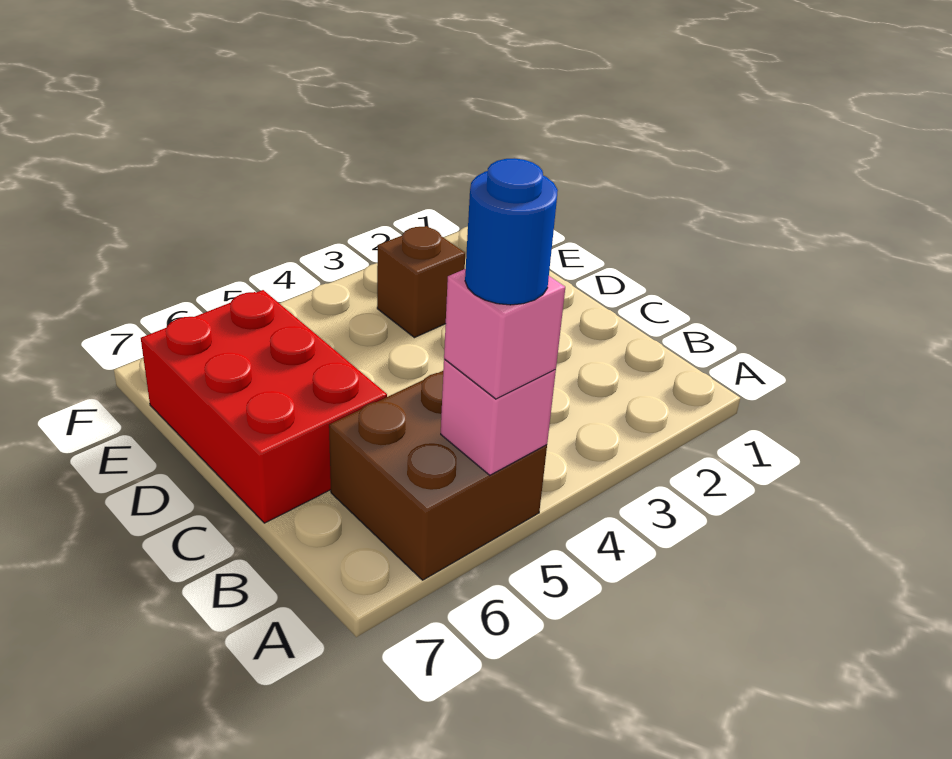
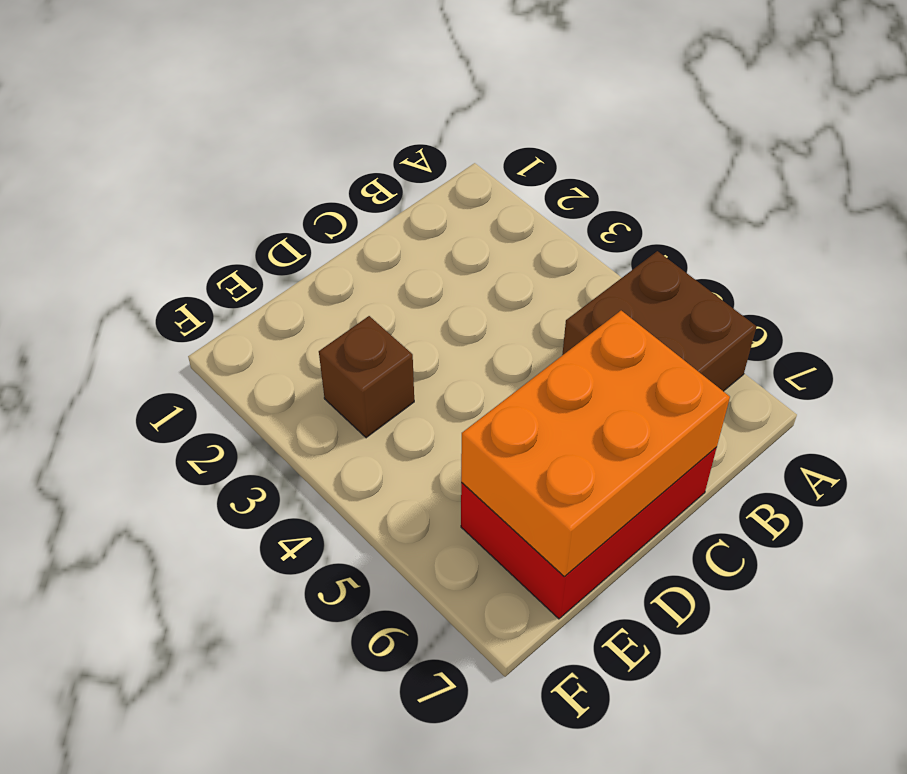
orange brick C6:E7 level 2 -> none
none -> pink brick A5 level 2
none -> pink brick A5 level 3

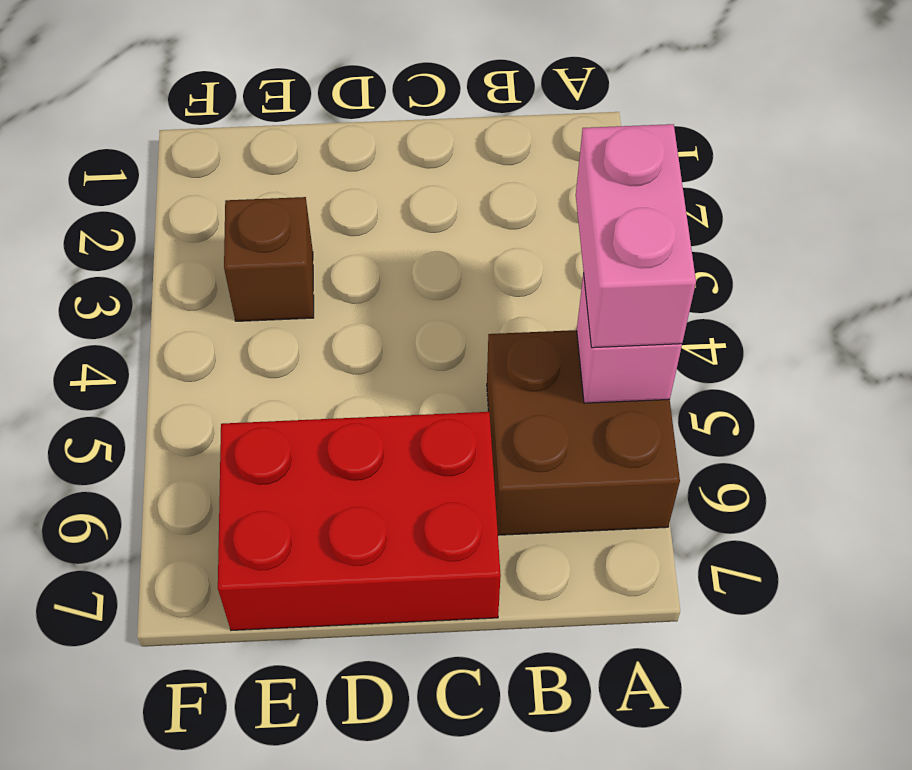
pink brick A4:A5 level 3 -> pink brick A5 level 3
none -> blue round brick A5 level 4

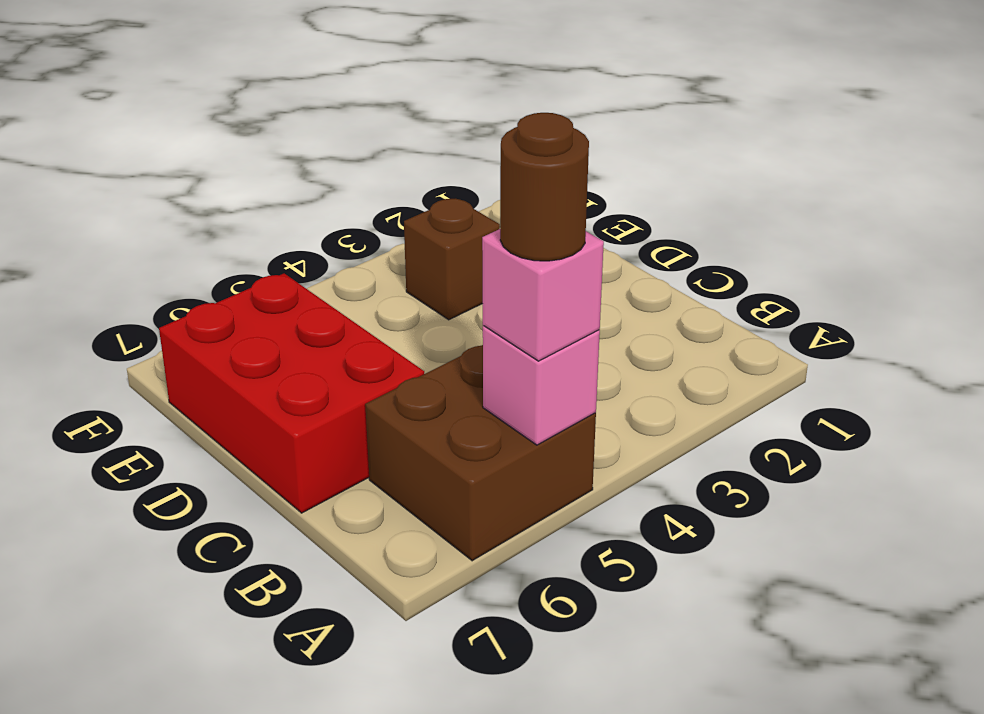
brown round brick A5 level 4 -> blue round brick A5 level 4

